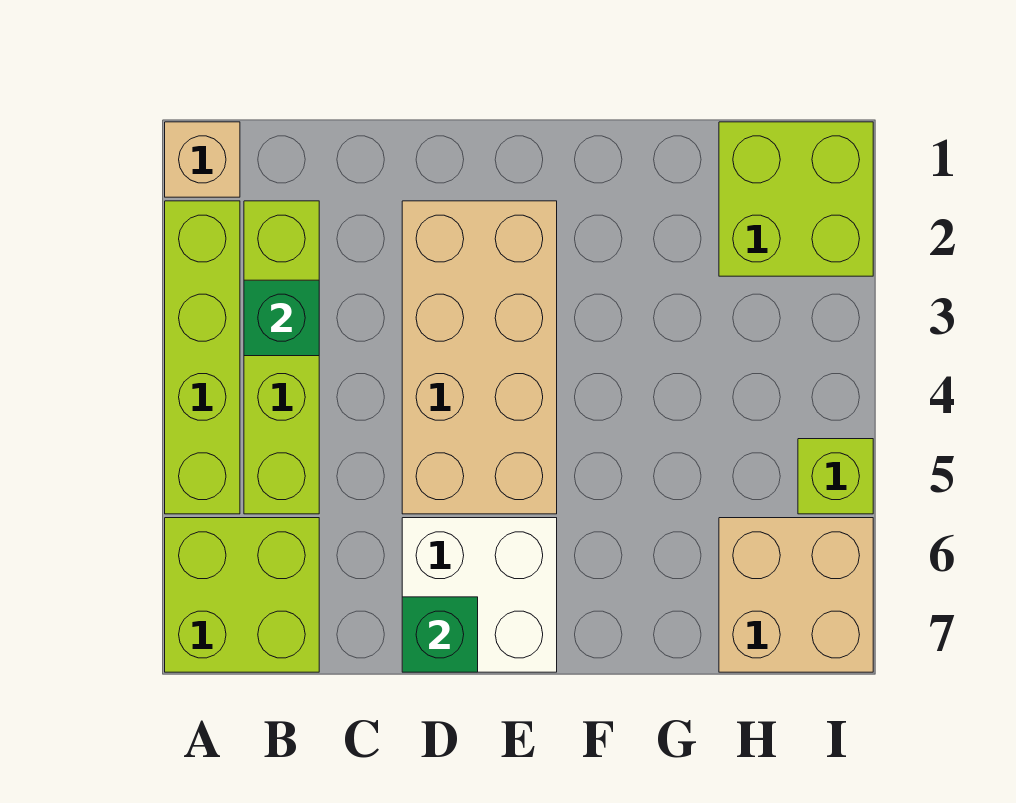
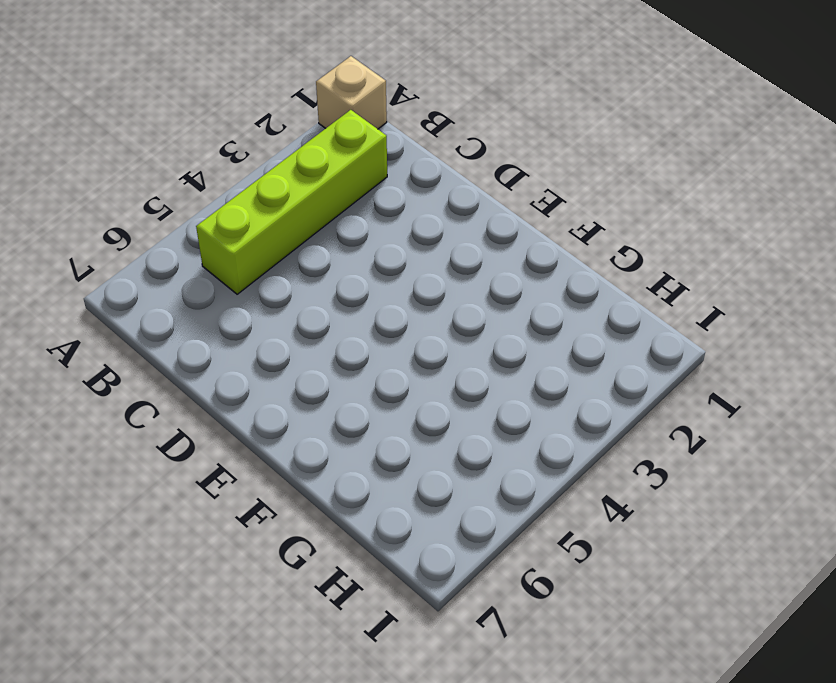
none -> lime brick A2:A5 level 1
none -> lime brick A6:B7 level 1

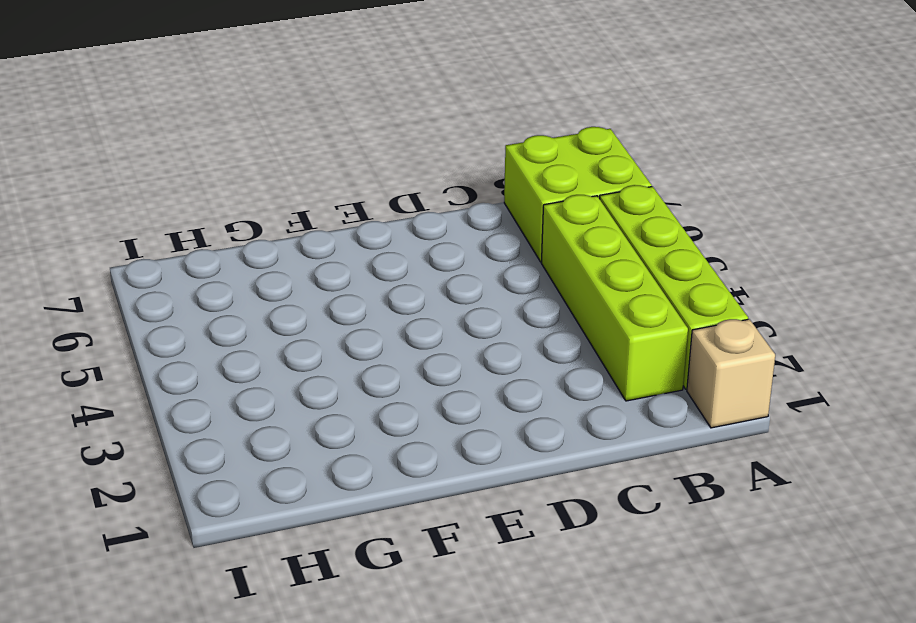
none -> tan brick D2:E5 level 1
none -> white brick D6:E7 level 1

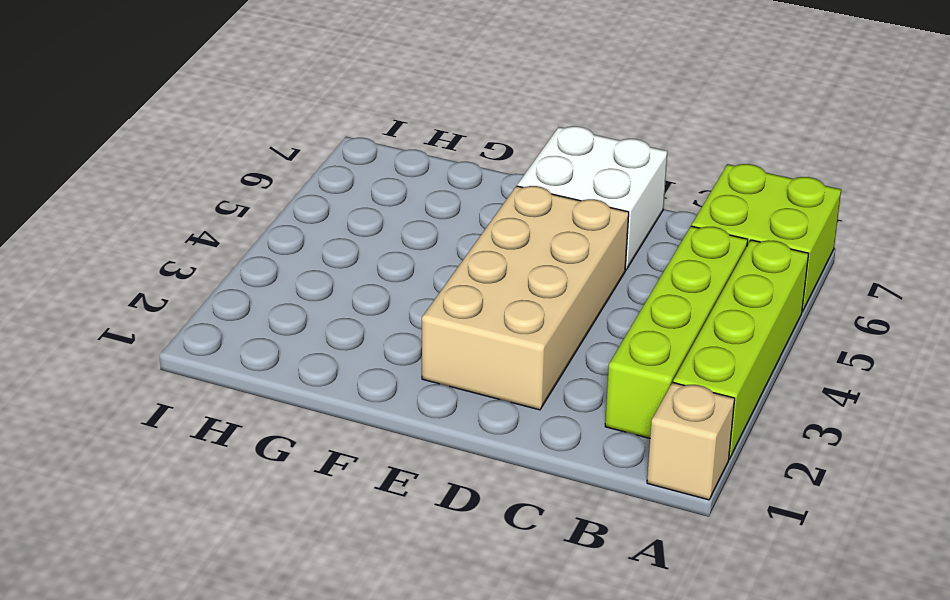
none -> lime brick H1:I2 level 1
none -> tan brick H6:I7 level 1

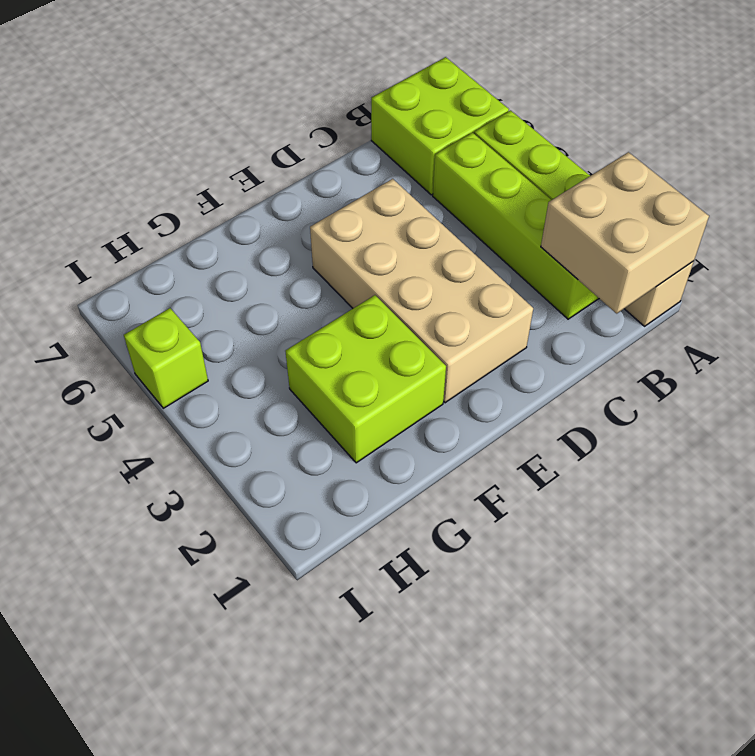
tan brick A1:B2 level 2 -> tan brick H6:I7 level 1
lime brick F2:G3 level 1 -> lime brick H1:I2 level 1
none -> white brick D6:E7 level 1
none -> green brick B3 level 2

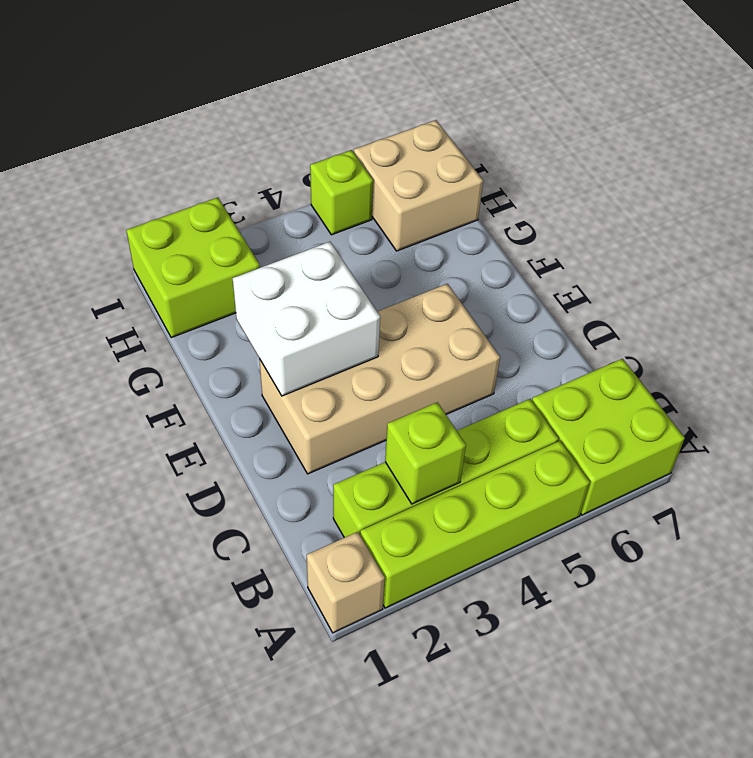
lime brick B3 level 2 -> green brick B3 level 2
white brick E2:F3 level 2 -> white brick D6:E7 level 1
none -> green brick D7 level 2

